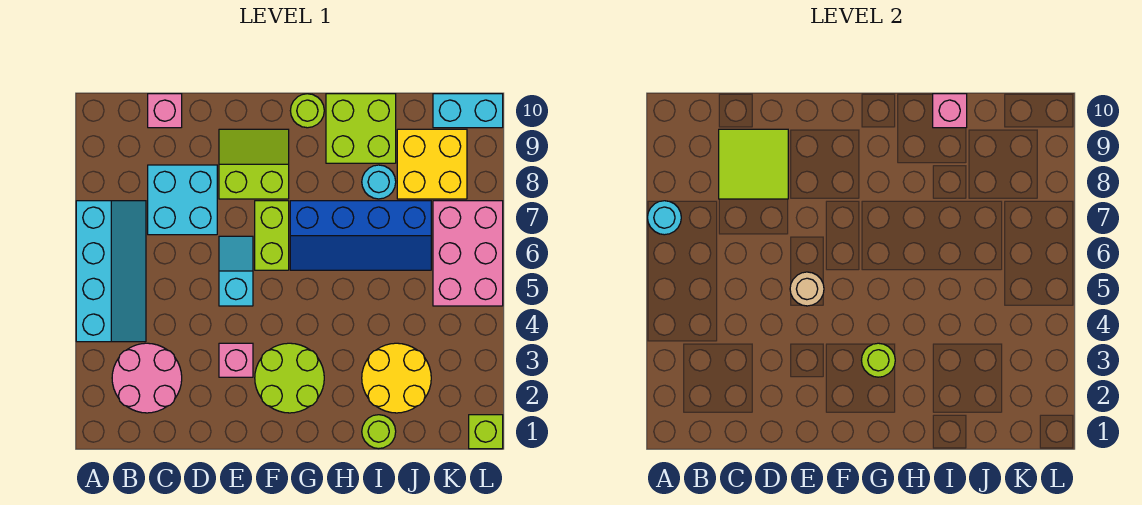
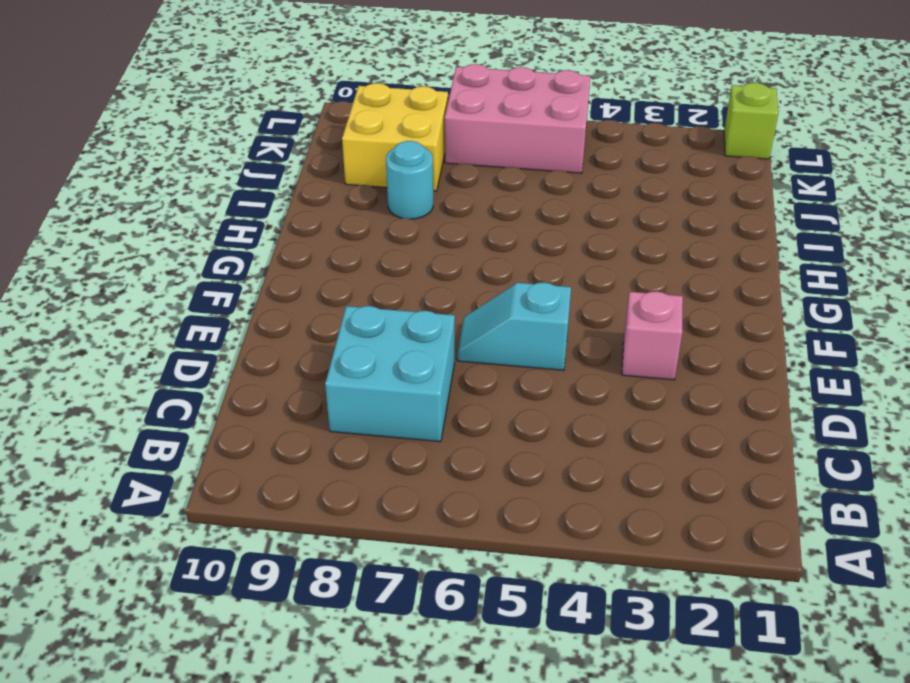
none -> cyan slope A4:B7 level 1 top A
none -> pink round brick B2:C3 level 1
none -> pink brick C10 level 1

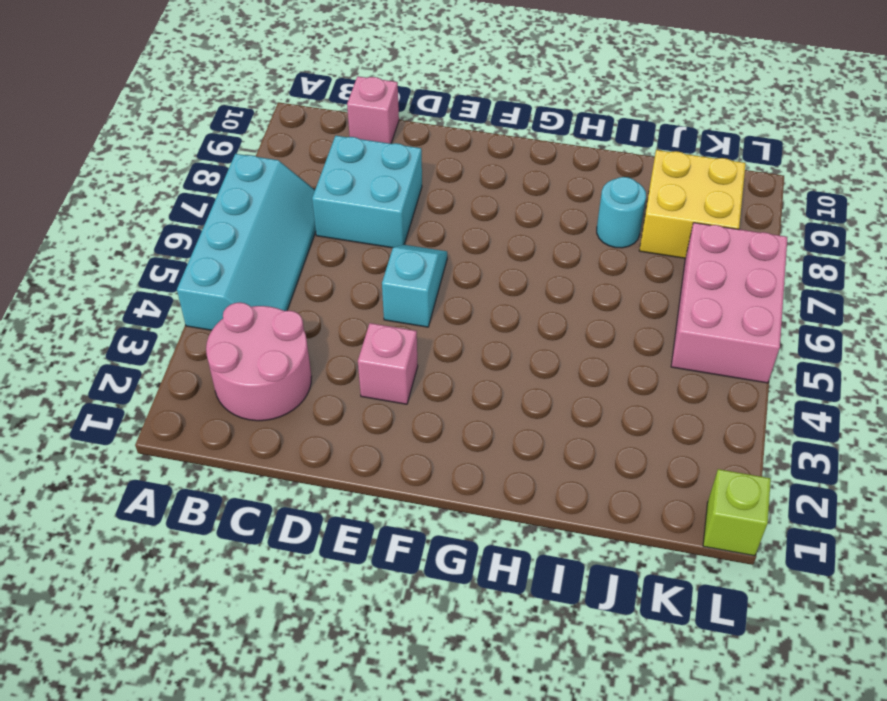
none -> lime slope E8:F9 level 1 top 8
none -> lime round brick F2:G3 level 1
none -> lime brick F6:F7 level 1

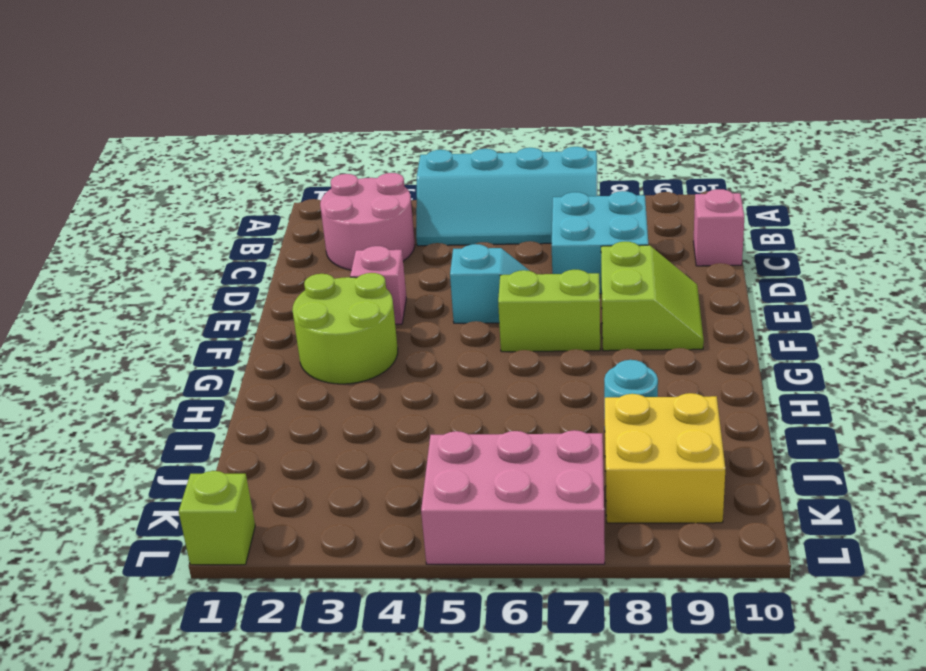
none -> blue slope G6:J7 level 1 top 7
none -> lime round brick G10 level 1
none -> lime brick H9:I10 level 1

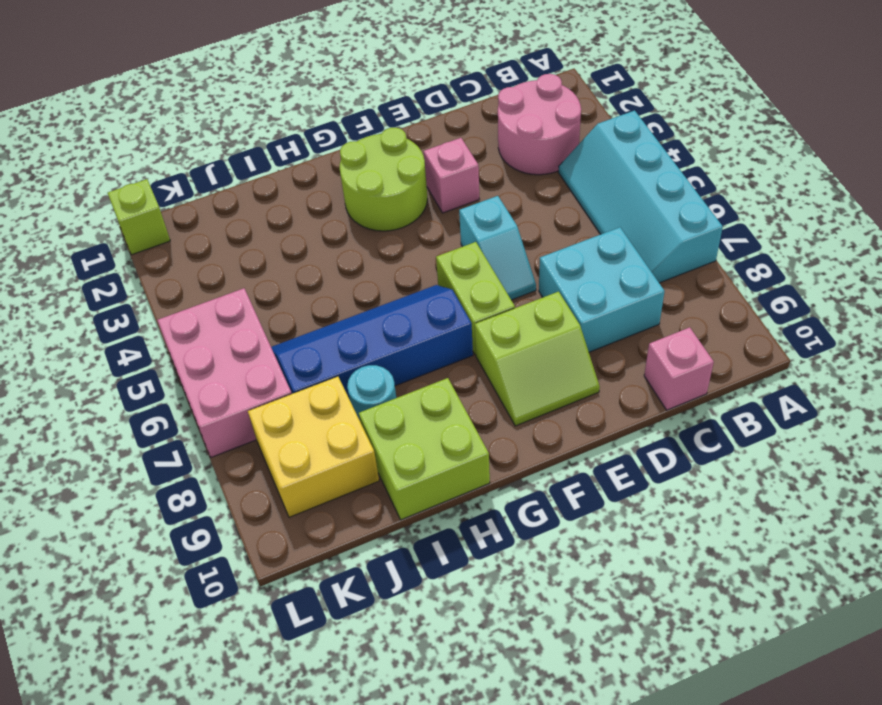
none -> lime round brick G10 level 1
none -> lime round brick I1 level 1
none -> yellow round brick I2:J3 level 1

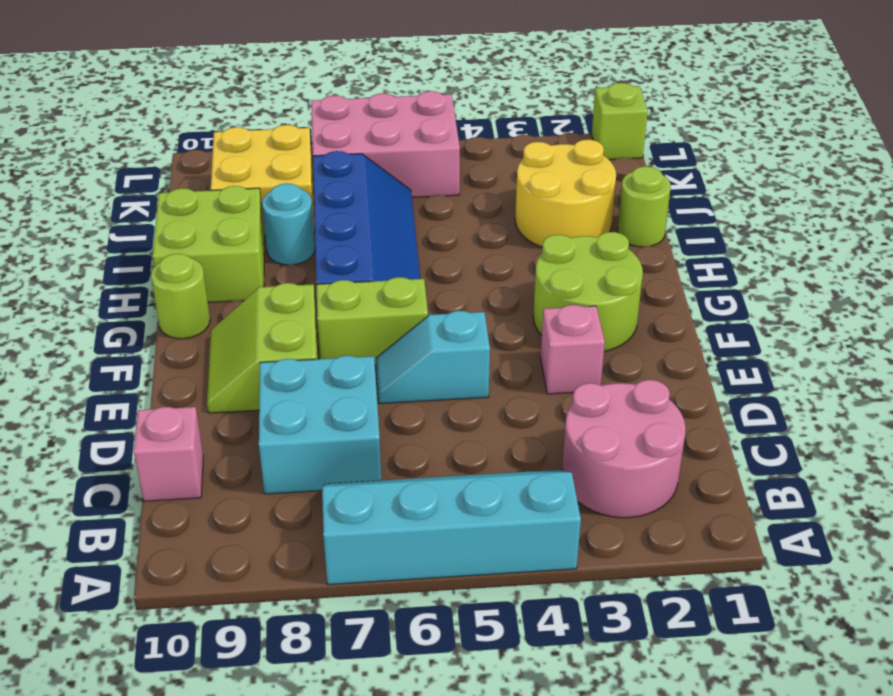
none -> cyan brick K10:L10 level 1
none -> cyan round brick A7 level 2
none -> lime tile C8:D9 level 2

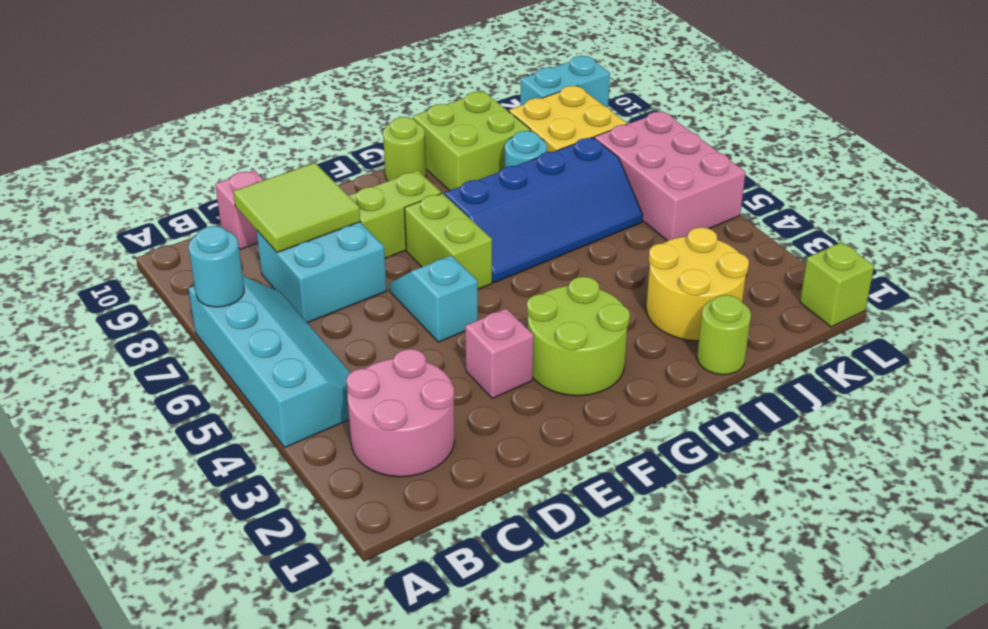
none -> tan round brick E5 level 2
none -> lime round brick G3 level 2
none -> pink brick I10 level 2

